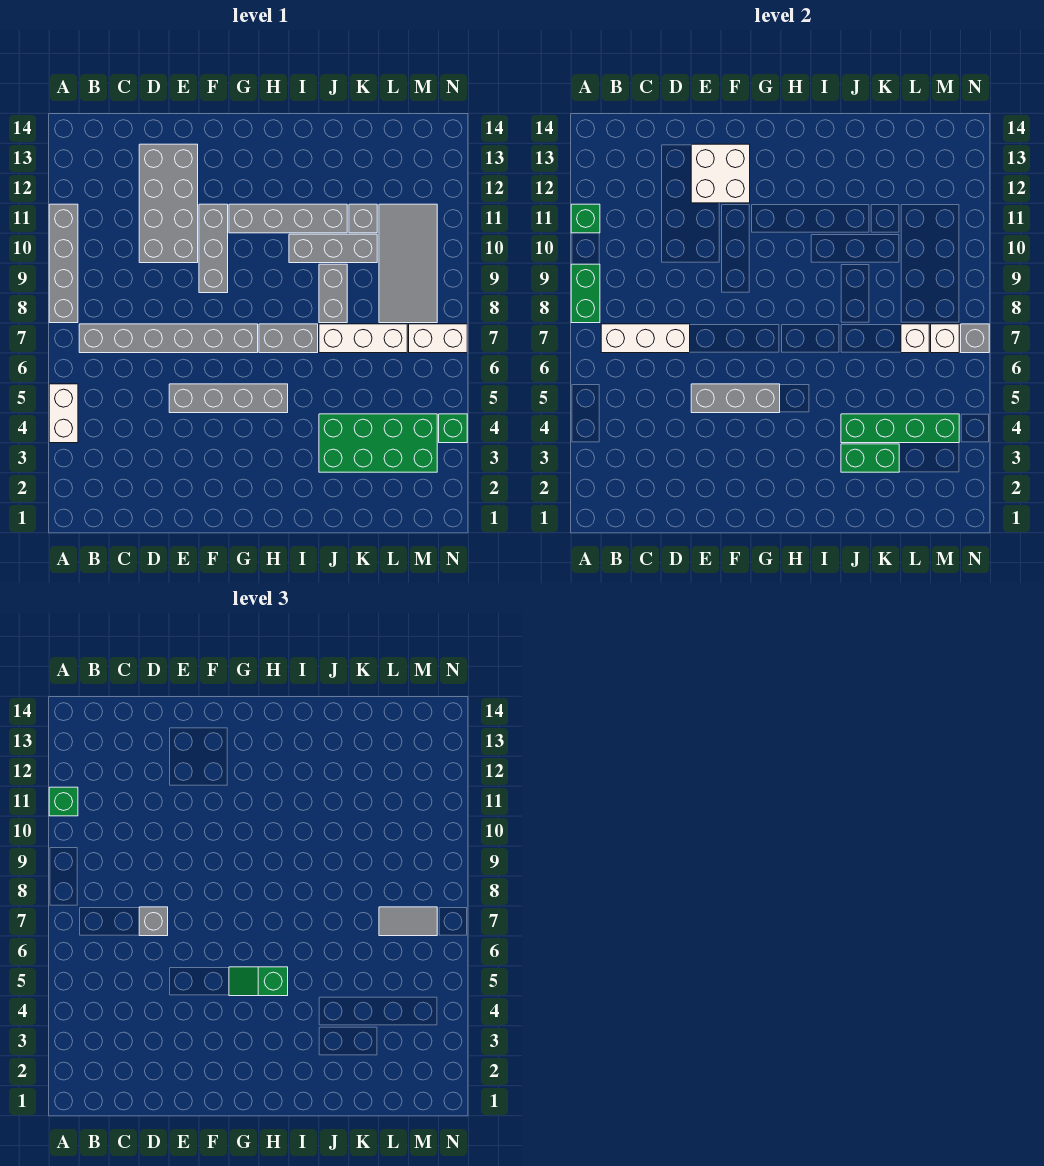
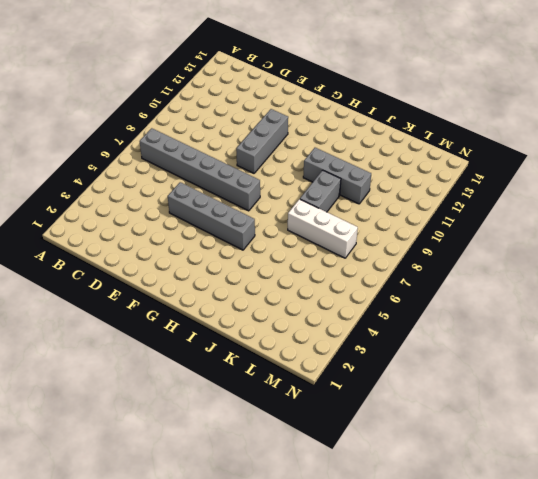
none -> white brick A4:A5 level 1
none -> grey brick A8:A11 level 1
none -> grey brick D10:E13 level 1
none -> grey brick G11:J11 level 1

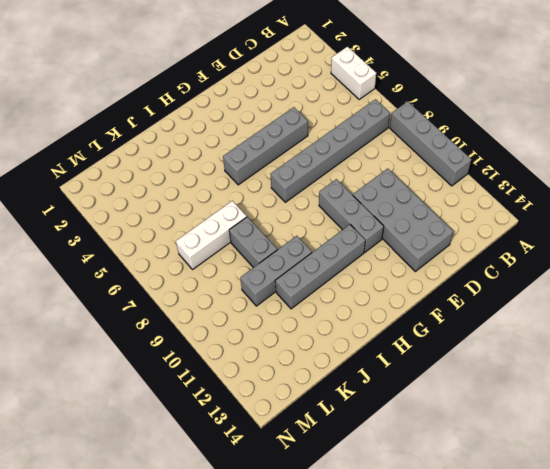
none -> grey brick H7:I7 level 1
none -> green brick J3:M4 level 1
none -> grey brick K11 level 1
none -> grey tile L8:M11 level 1

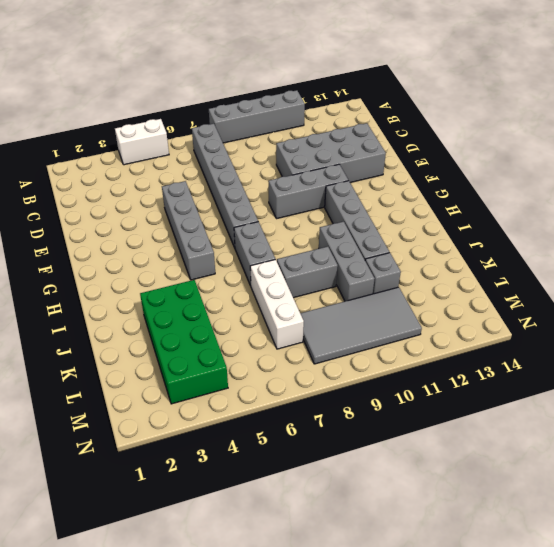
none -> white brick M7:N7 level 1
none -> green brick N4 level 1
none -> green brick A8:A9 level 2
none -> green brick A11 level 2

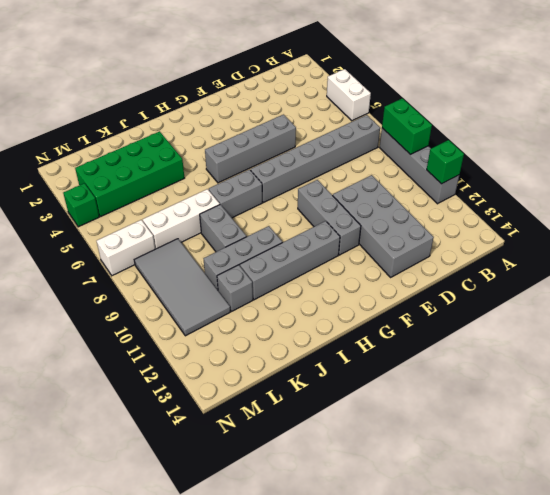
none -> white brick B7:D7 level 2
none -> grey brick E5:G5 level 2
none -> white brick E12:F13 level 2
none -> green brick J3:K3 level 2

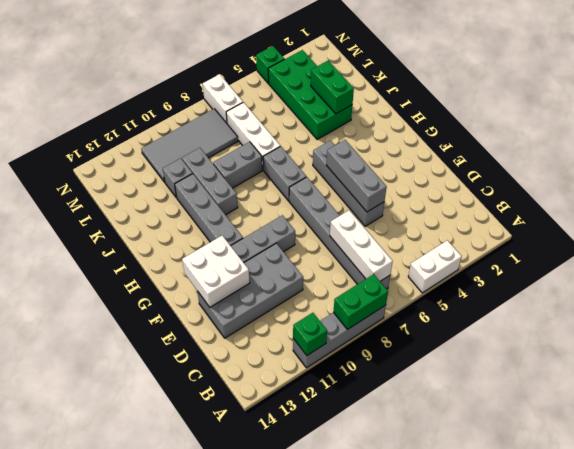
none -> green brick J4:M4 level 2
none -> white brick L7 level 2
none -> white brick M7 level 2
none -> grey brick N7 level 2

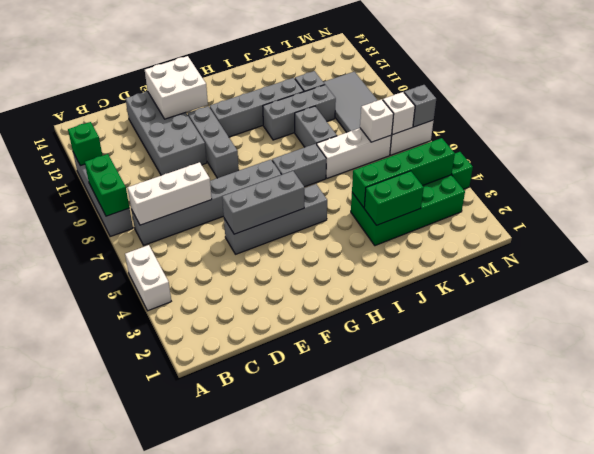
none -> green brick A11 level 3
none -> grey brick D7 level 3
none -> green slope G5:H5 level 3 top H
none -> grey tile L7:M7 level 3

